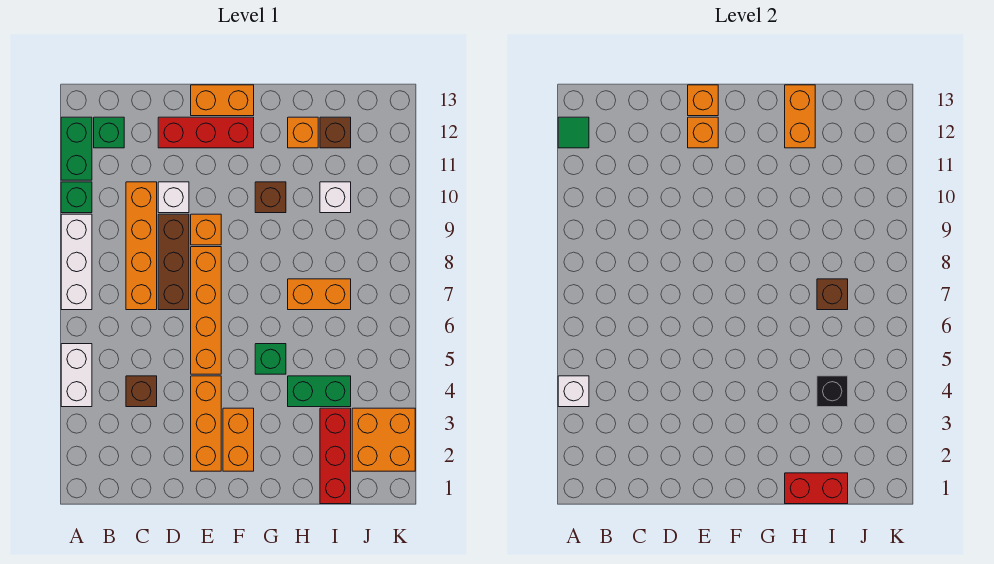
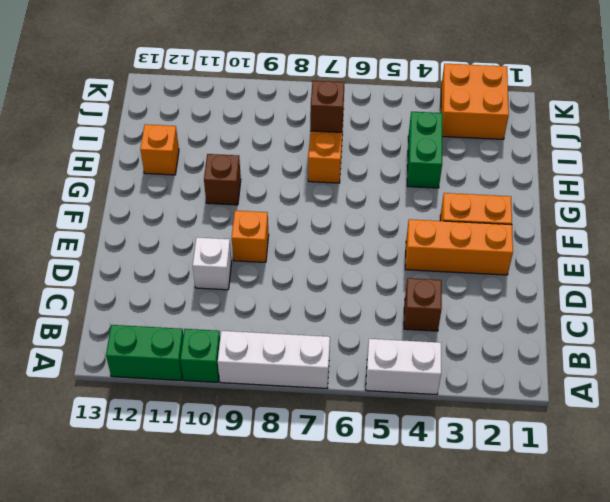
none -> green brick B12 level 1
none -> orange brick C7:C10 level 1
none -> brown brick D7:D9 level 1
none -> red brick D12:F12 level 1

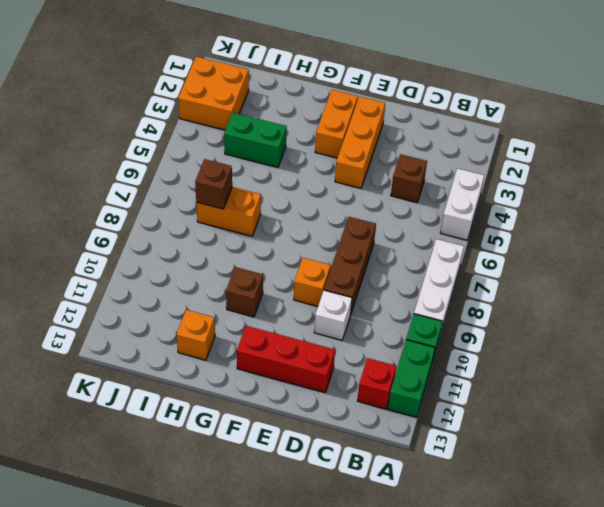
red brick B12 level 1 -> green brick B12 level 1
none -> orange brick C7:C10 level 1
none -> orange brick E5:E8 level 1
none -> orange brick E13:F13 level 1
none -> green brick G5 level 1

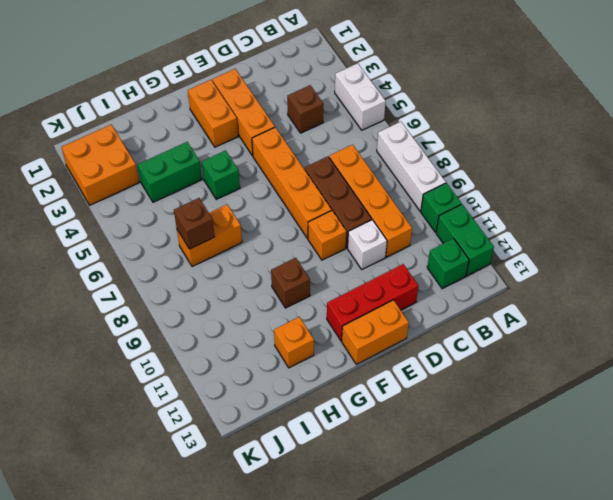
none -> red brick I1:I3 level 1
none -> white brick I10 level 1
none -> brown brick I12 level 1
none -> white brick A4 level 2

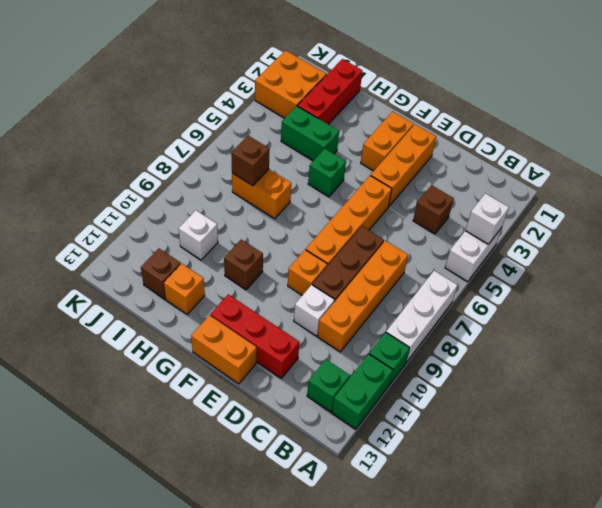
none -> green tile A12 level 2
none -> orange brick E12 level 2
none -> orange brick E13 level 2
none -> red brick H1:I1 level 2

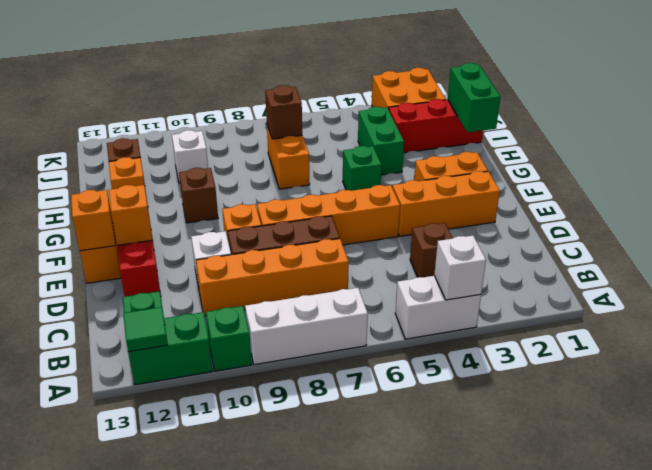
green brick H1:I1 level 2 -> red brick H1:I1 level 2
none -> orange brick H12:H13 level 2
none -> black brick I4 level 2

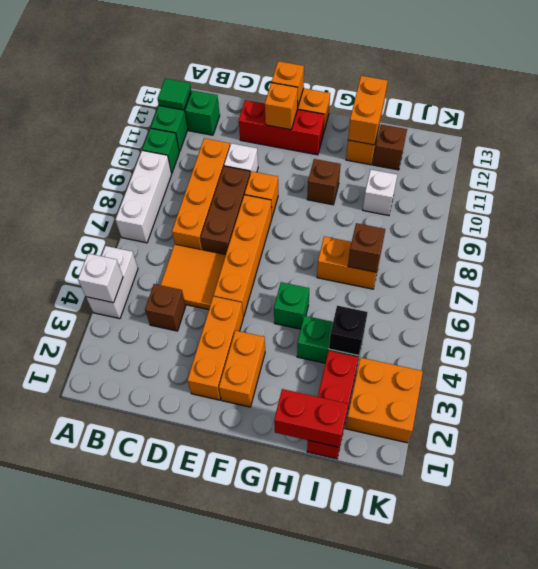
orange tile C5:D6 level 1 -> none

